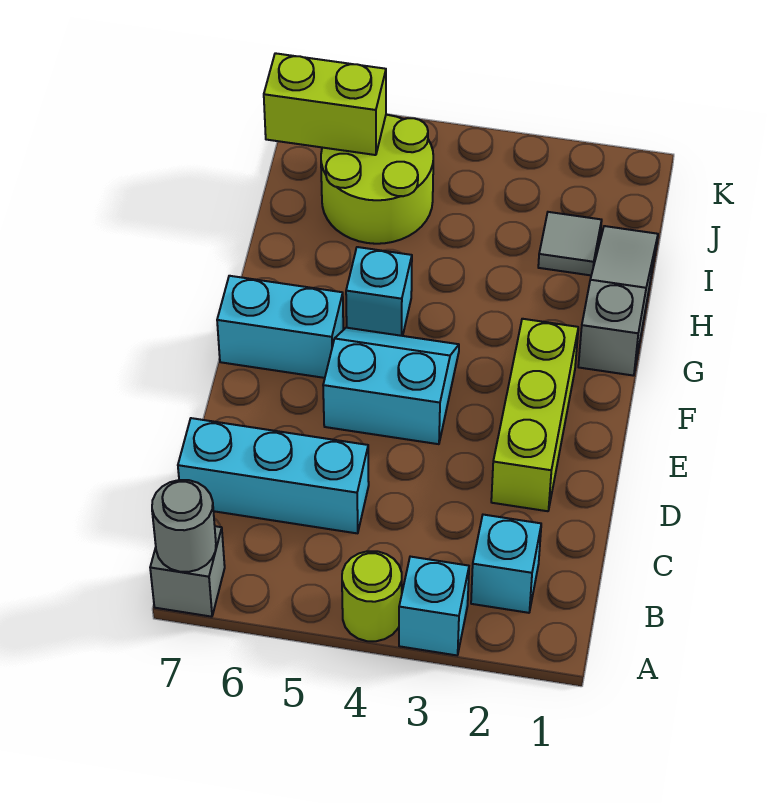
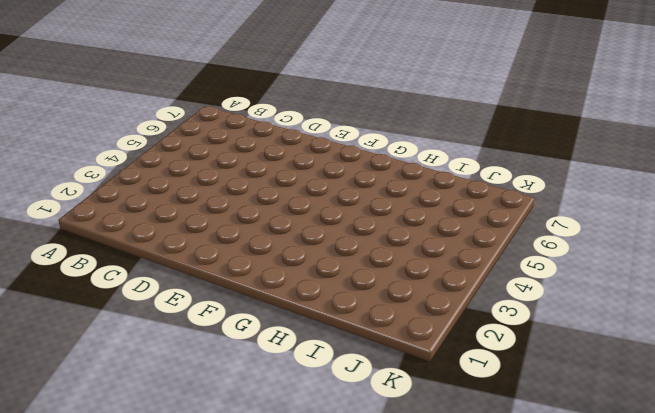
none -> cyan brick A3 level 1
none -> lime round brick A4 level 1
none -> grey brick A7 level 1

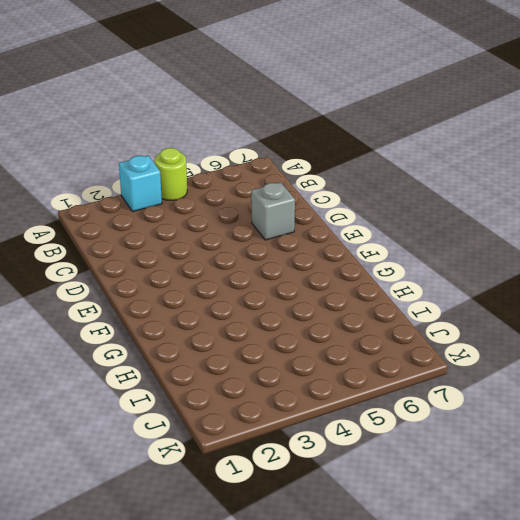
grey brick D6 level 1 -> grey brick A7 level 1
none -> cyan brick B2 level 1
none -> cyan brick C5:C7 level 1
none -> lime brick D2:F2 level 1

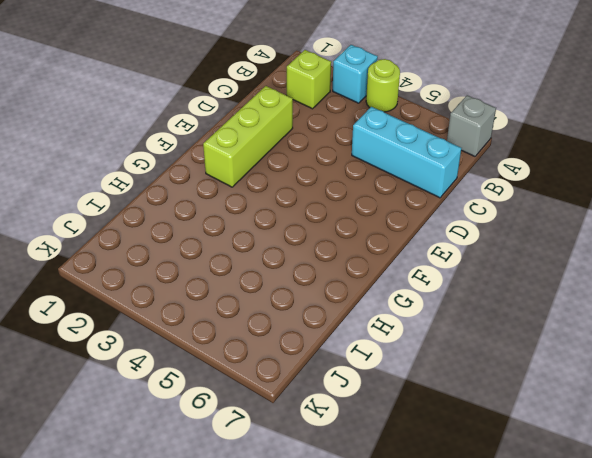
lime brick B2 level 1 -> cyan brick B2 level 1
none -> cyan slope E4:F5 level 1 top E
none -> cyan brick F6:F7 level 1
none -> grey slope G1:I1 level 1 top G

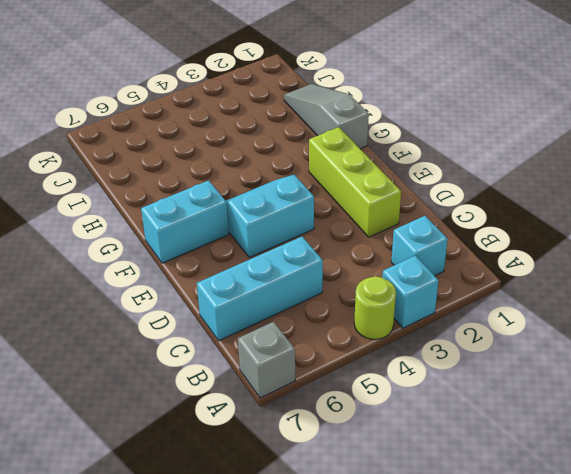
none -> cyan brick G5 level 1
none -> grey tile I2 level 1
none -> lime round brick I5:J6 level 1

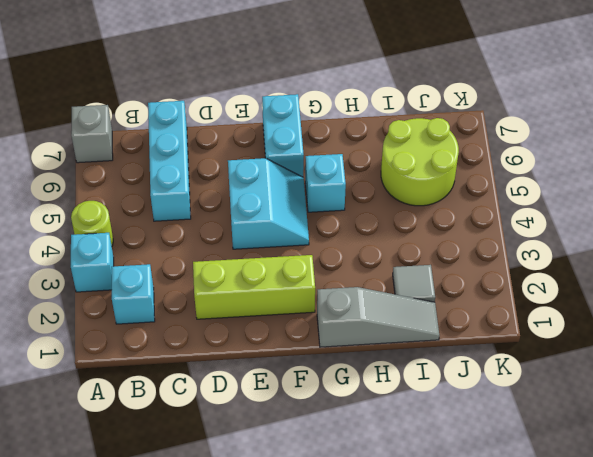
none -> grey round brick A7 level 2
none -> lime brick J6:J7 level 2

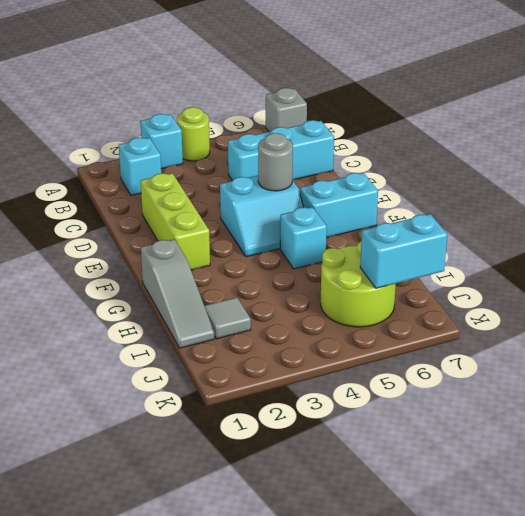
grey round brick E5 level 2 -> grey round brick A7 level 2
cyan brick J6:J7 level 2 -> lime brick J6:J7 level 2

